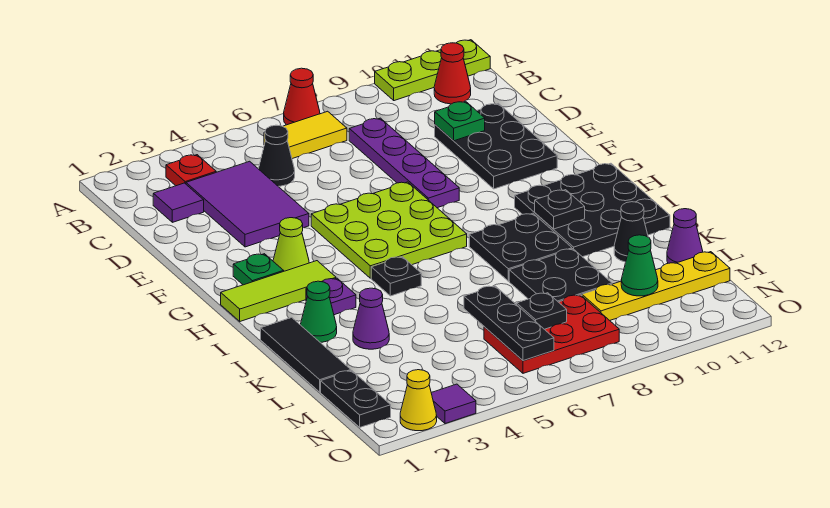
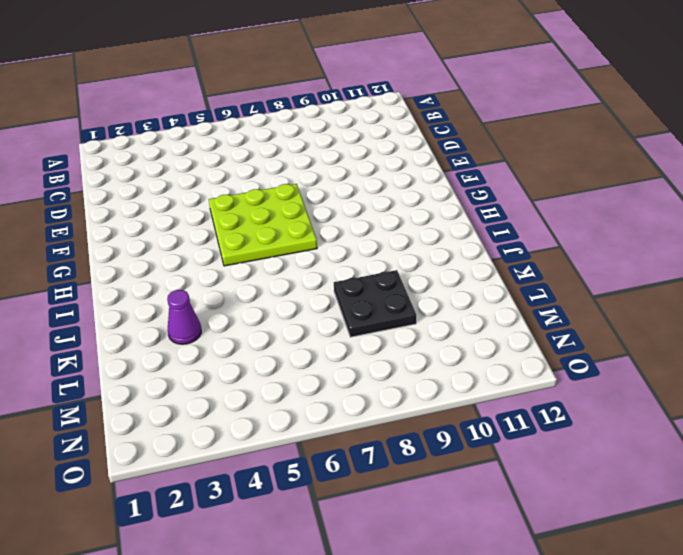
none -> red cone A7 level 1
none -> lime plate A10:A12 level 1
none -> red plate B3 level 1
none -> yellow tile B6:B7 level 1

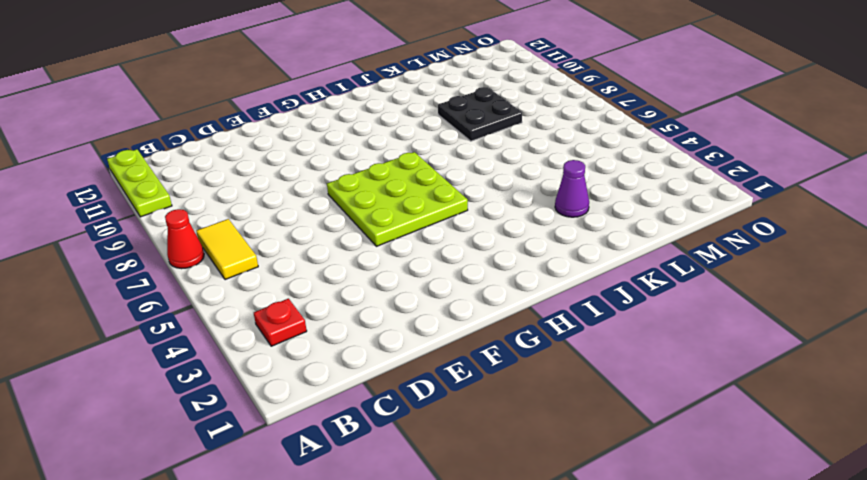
none -> red cone B11 level 1
none -> purple tile C2 level 1
none -> purple tile C3:E4 level 1
none -> black cone C5 level 1

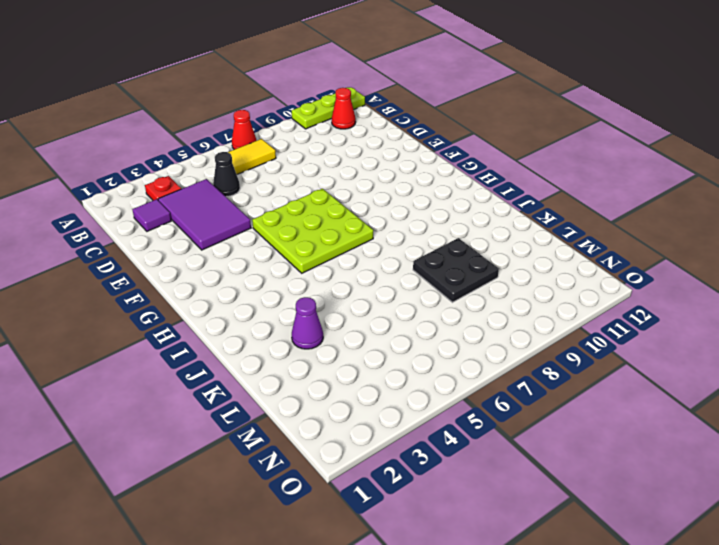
none -> purple plate C8:F8 level 1
none -> black plate D10:F11 level 1
none -> green plate G2 level 1
none -> lime cone G3 level 1

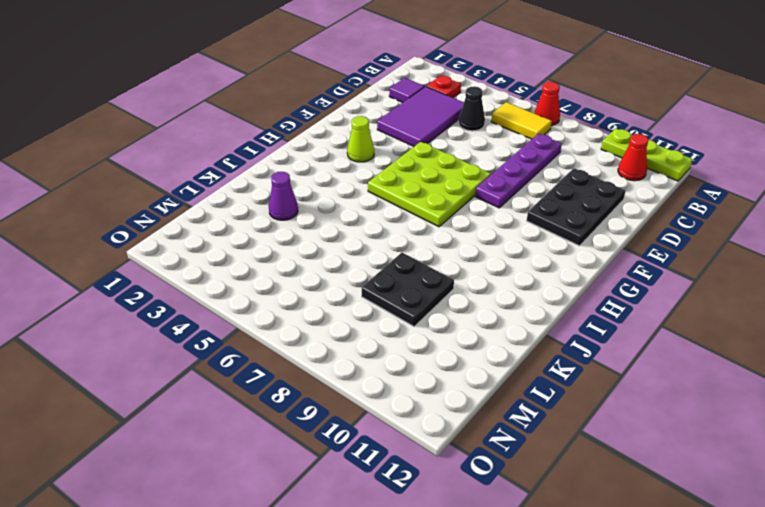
none -> green plate G2 level 1
none -> lime tile H1:H3 level 1
none -> black plate H10:J12 level 1
none -> purple plate I3 level 1

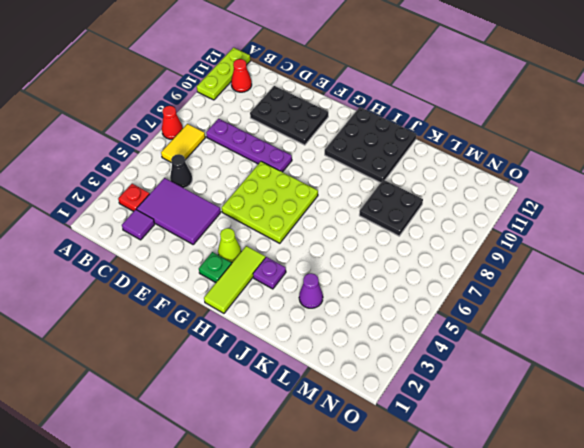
none -> black plate I5 level 1
none -> black plate I8:J9 level 1
none -> black tile J1:L1 level 1
none -> green cone J2 level 1

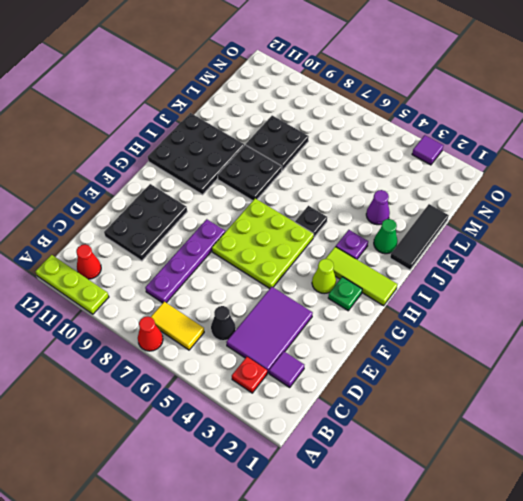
none -> black cone K11 level 1
none -> purple cone L12 level 1
none -> black plate M1:N1 level 1
none -> red plate M6:N8 level 1

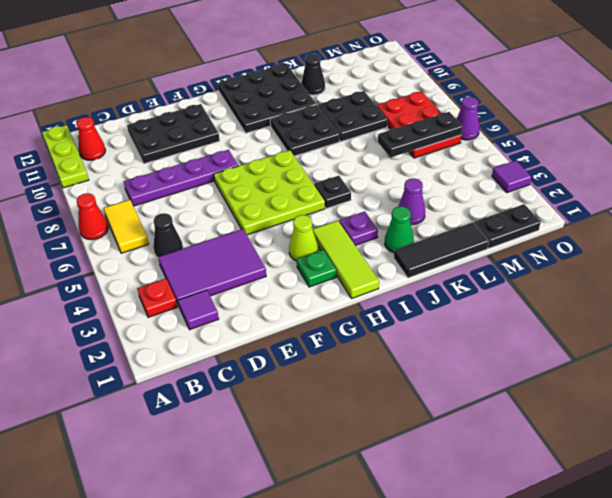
purple cone O6 level 1 -> purple cone L12 level 1
none -> yellow plate M9:M12 level 1
none -> yellow cone O2 level 1
none -> green plate D10 level 2
none -> black plate I10 level 2

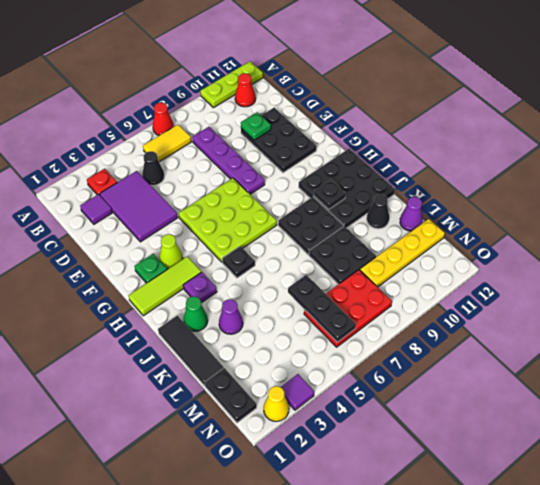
none -> black plate M7 level 2
none -> green cone M10 level 2

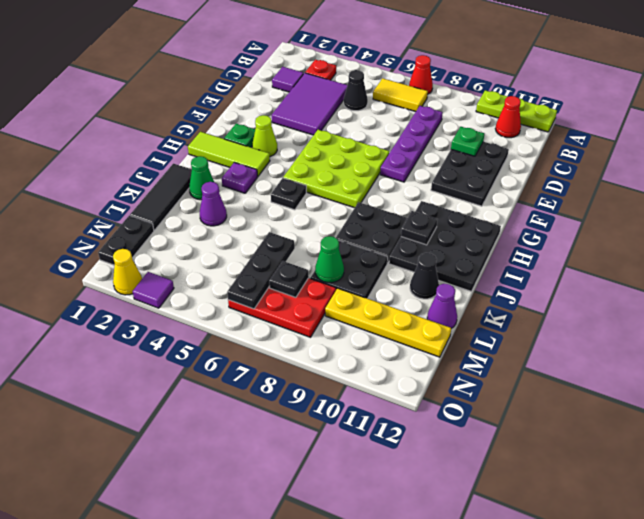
green cone L8 level 2 -> green cone M10 level 2

